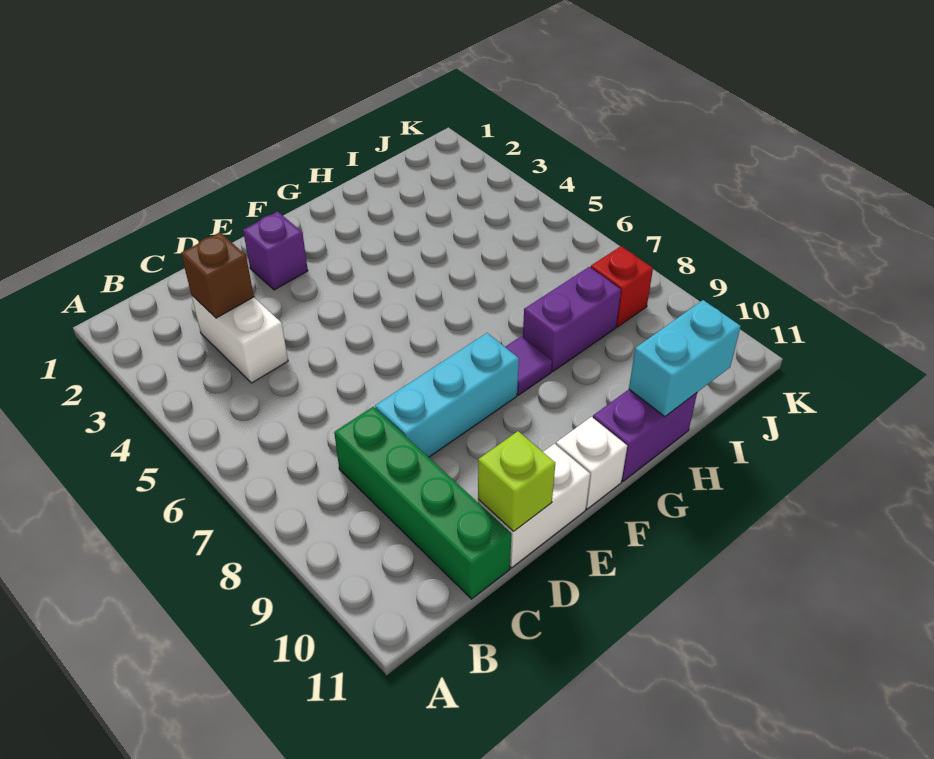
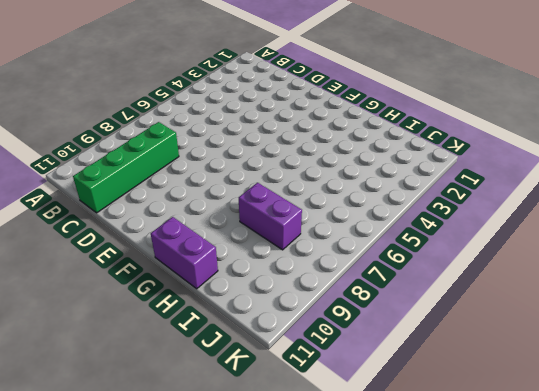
none -> white brick C3:C4 level 1
none -> cyan brick D8:F8 level 1
none -> white brick D11:E11 level 1

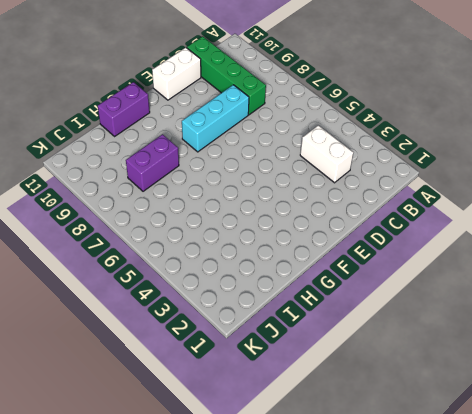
none -> purple brick E2 level 1
none -> white brick F11 level 1
none -> purple tile G8 level 1

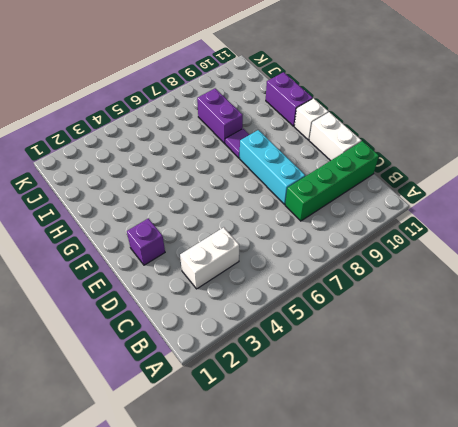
none -> red brick J8 level 1
none -> brown brick C3 level 2
none -> lime brick D11 level 2

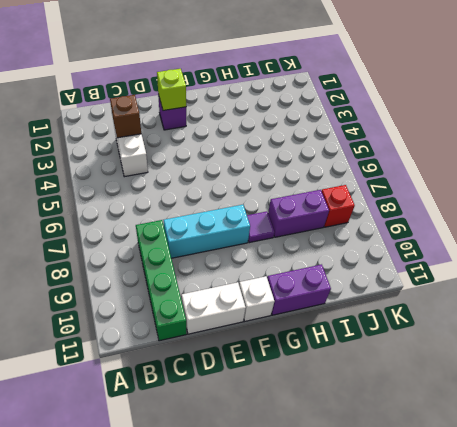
lime brick E2 level 2 -> lime brick D11 level 2
none -> cyan brick H11:I11 level 2

